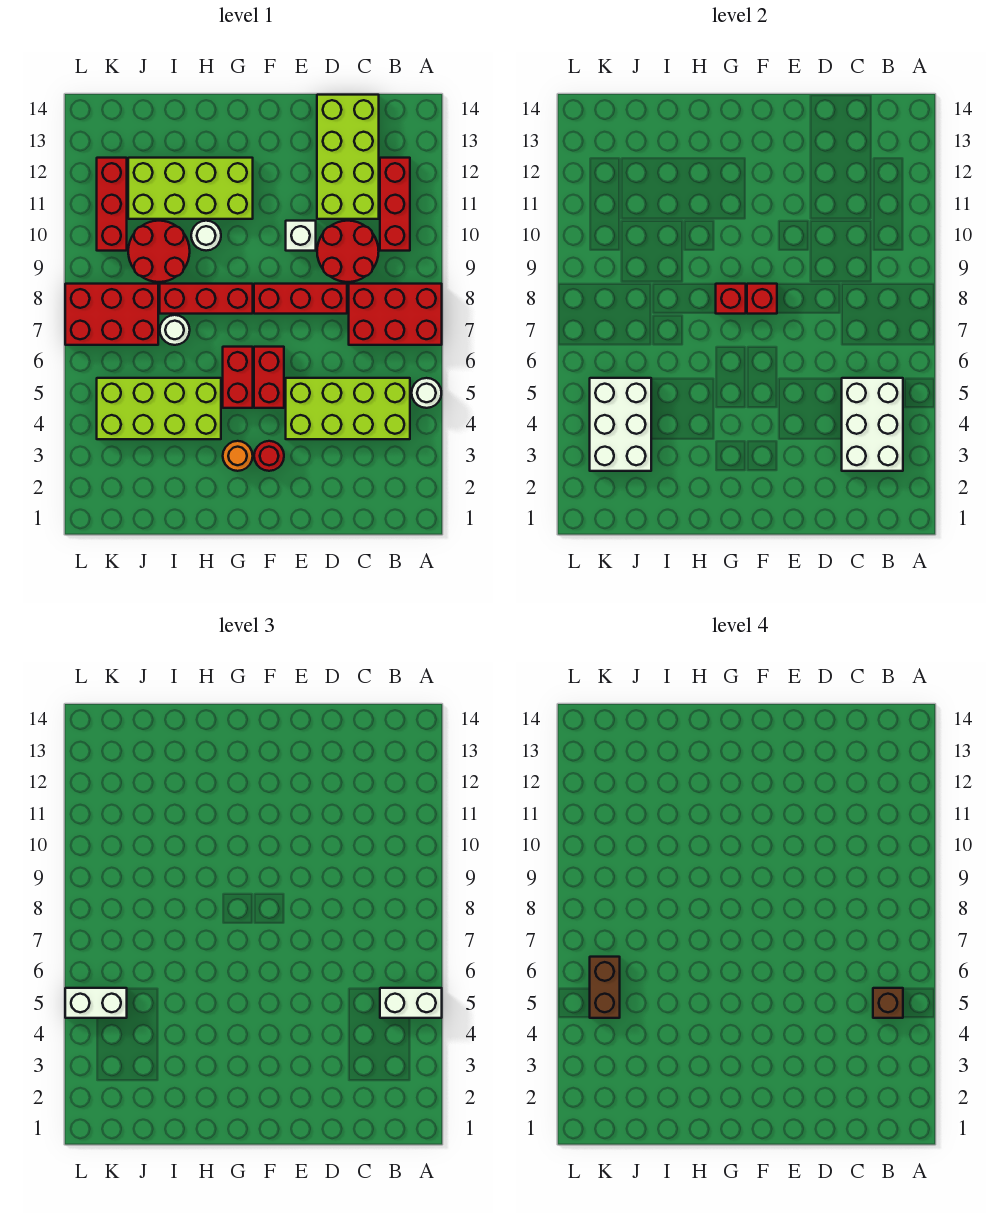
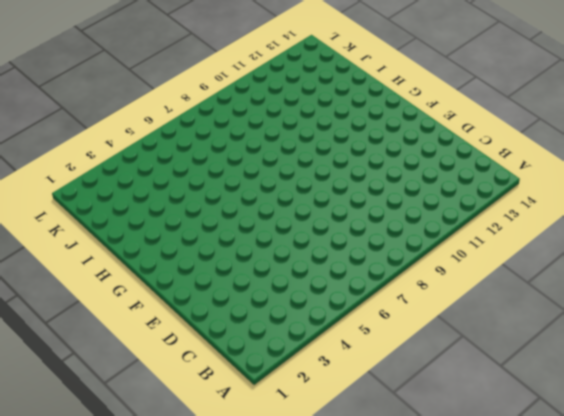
none -> white round brick A5 level 1
none -> red brick A7:C8 level 1
none -> lime brick B4:E5 level 1

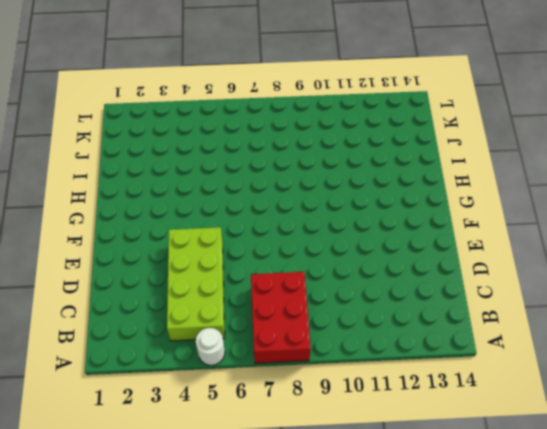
none -> red brick B10:B12 level 1
none -> red round brick C9:D10 level 1
none -> lime brick C11:D14 level 1

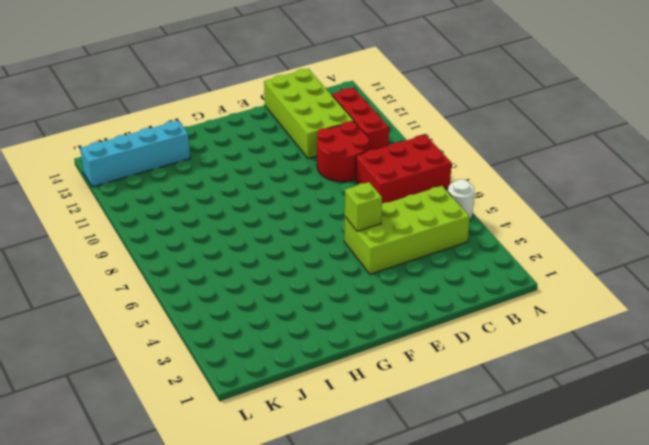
lime brick E5 level 2 -> none
cyan brick I13:L13 level 1 -> none
none -> red brick D8:F8 level 1
none -> white brick E10 level 1
none -> red round brick F3 level 1

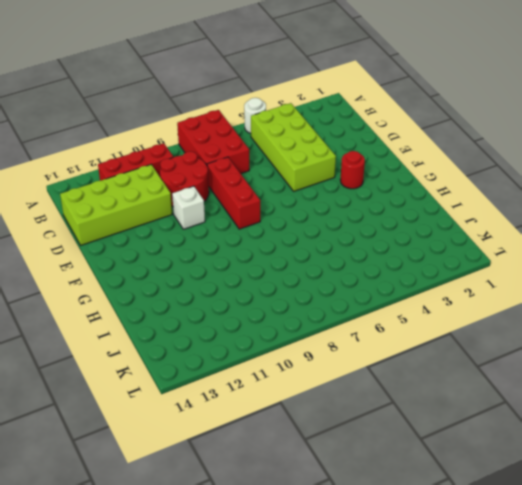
none -> red brick F5:F6 level 1
none -> orange round brick G3 level 1
none -> red brick G5:G6 level 1

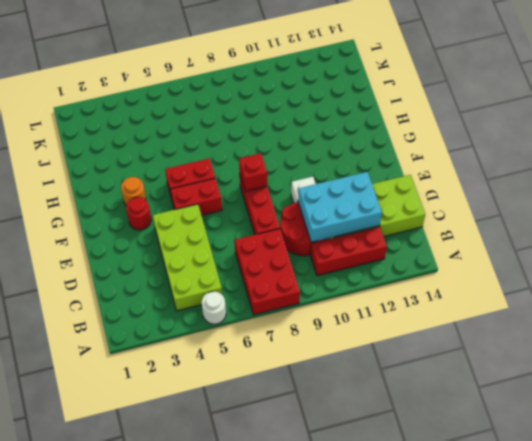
cyan brick C10:D12 level 2 -> none
none -> red brick G8:I8 level 1
none -> lime brick G11:J12 level 1
none -> lime brick H4:K5 level 1

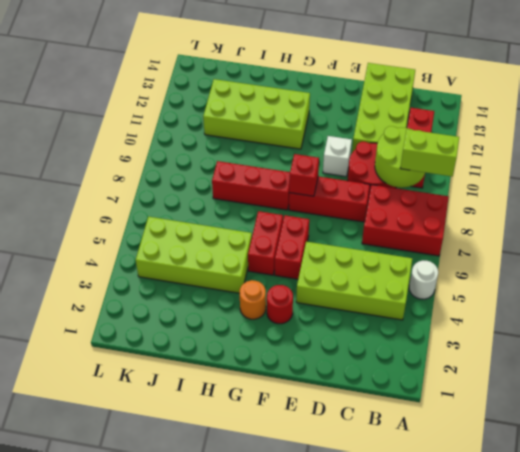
lime brick A9:B9 level 3 -> none
lime round brick B9:C10 level 2 -> none
none -> white round brick H10 level 1
none -> white round brick I7 level 1
none -> red round brick I9:J10 level 1

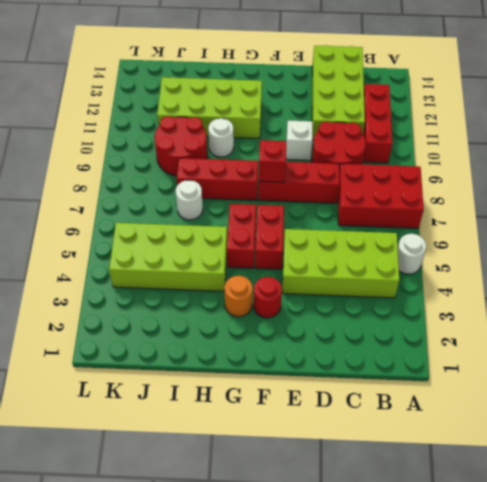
none -> red brick J7:L8 level 1
none -> red brick K10:K12 level 1
none -> white brick B3:C5 level 2

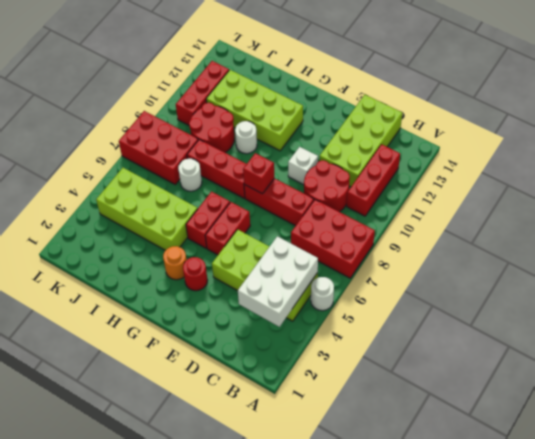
none -> red brick G8 level 2
none -> white brick J3:K5 level 2
none -> white brick A5:B5 level 3

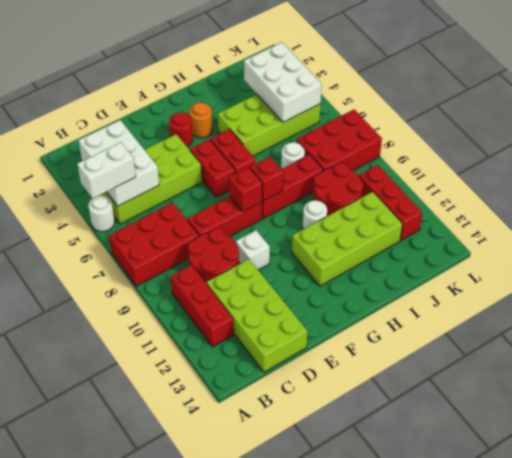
none -> white brick K5:L5 level 3
none -> brown brick B5 level 4
none -> brown brick K5:K6 level 4

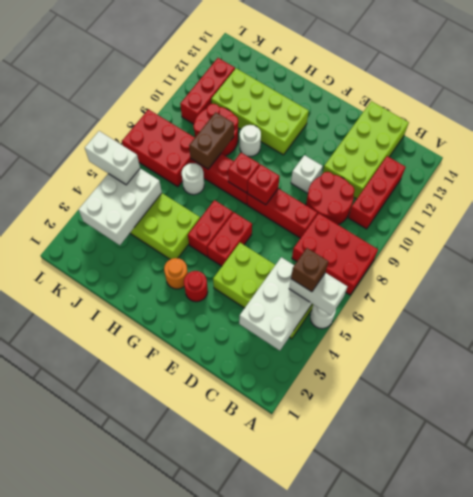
brown brick I8:I9 level 2 -> brown brick K5:K6 level 4

